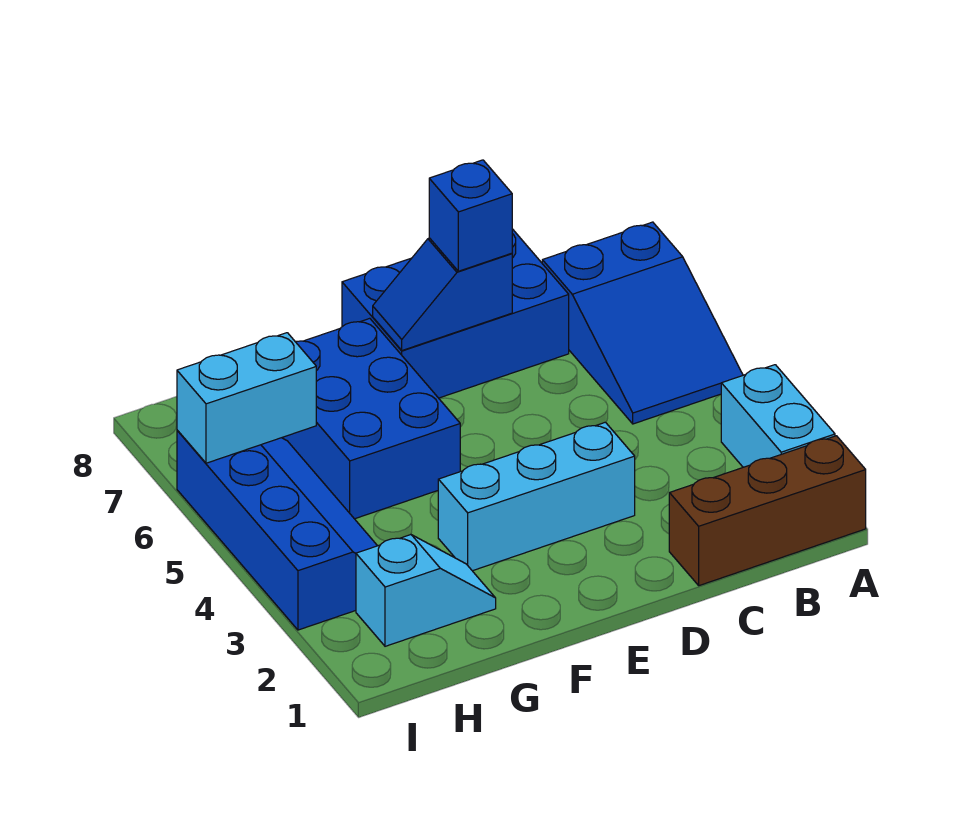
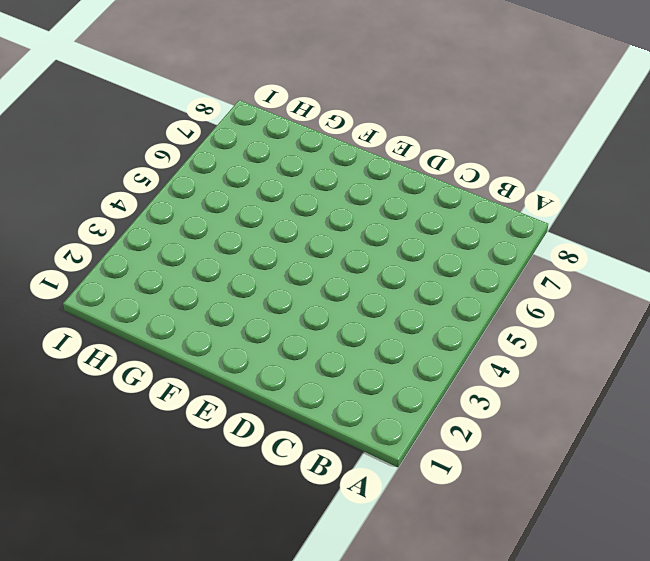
none -> brown brick A1:C1 level 1
none -> cyan brick A2:A3 level 1

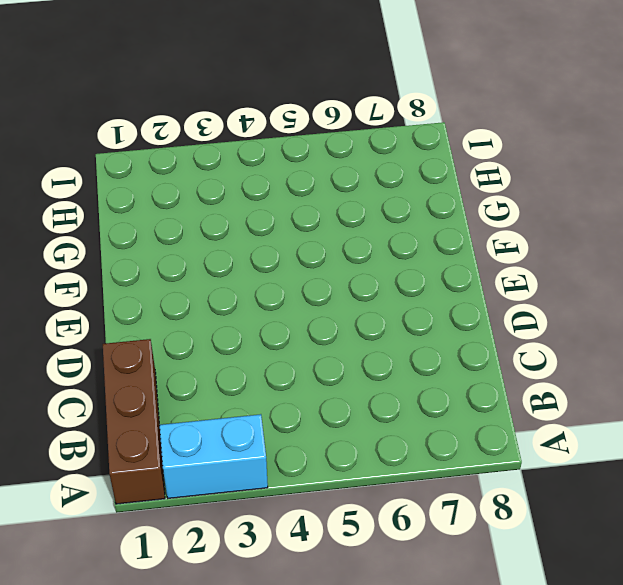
none -> blue slope A5:B7 level 1 top 7
none -> blue brick C7:E8 level 1

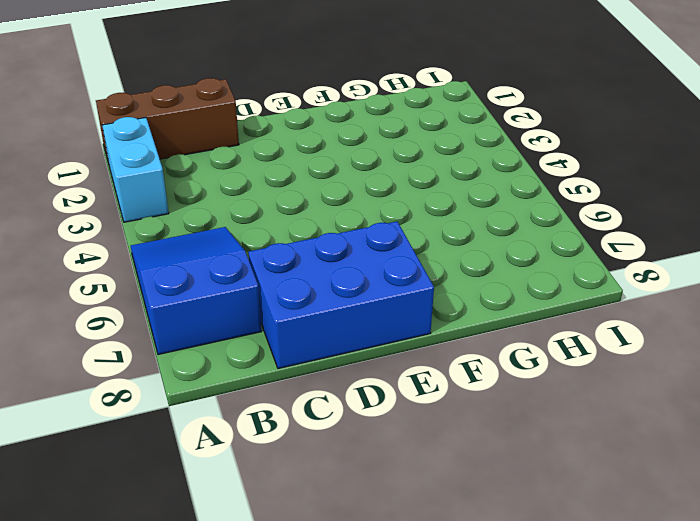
none -> cyan brick D3:F3 level 1
none -> blue brick F5:G7 level 1

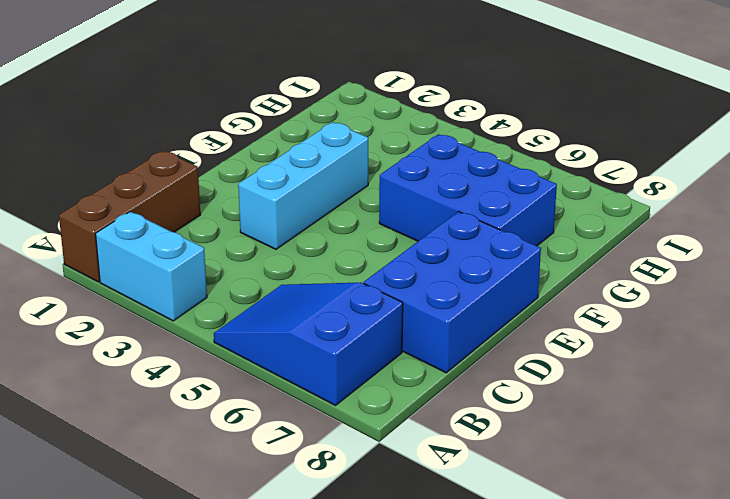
none -> cyan slope G2:H2 level 1 top H
none -> blue slope H3:I6 level 1 top I

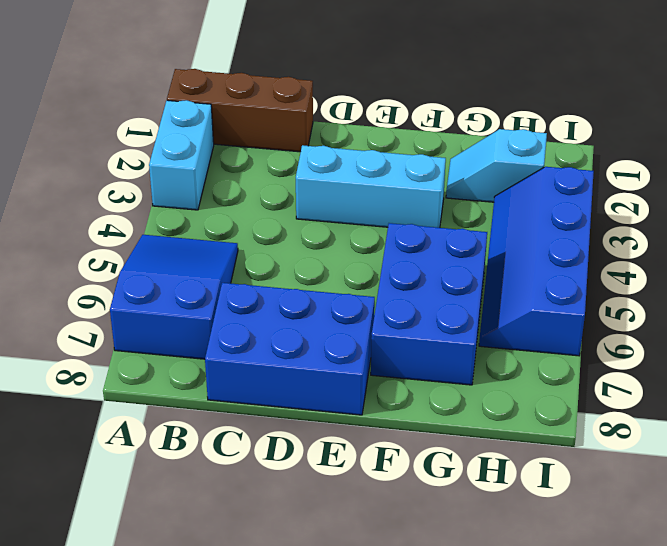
none -> blue slope D7:E7 level 2 top D
none -> cyan brick H6:I6 level 2

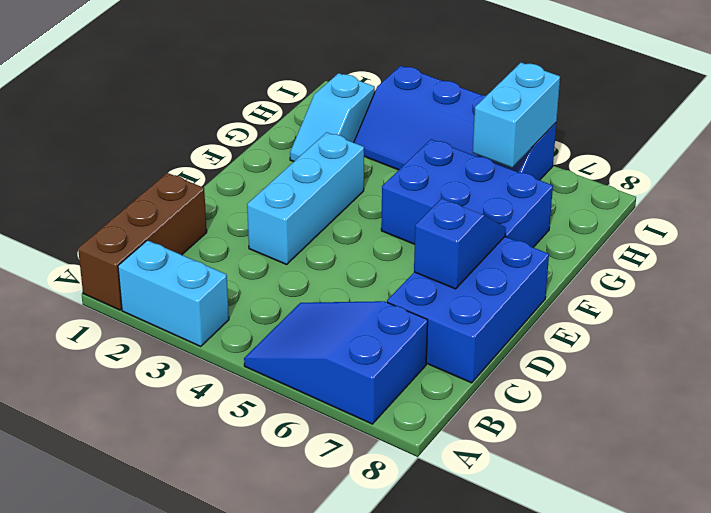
none -> blue brick D7 level 3

